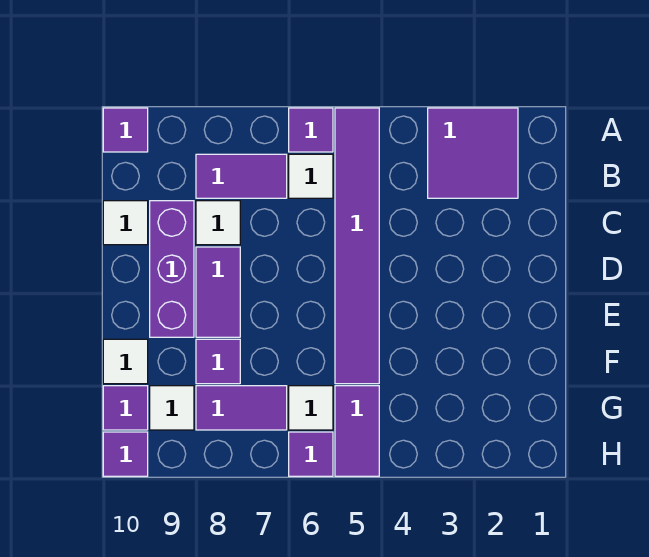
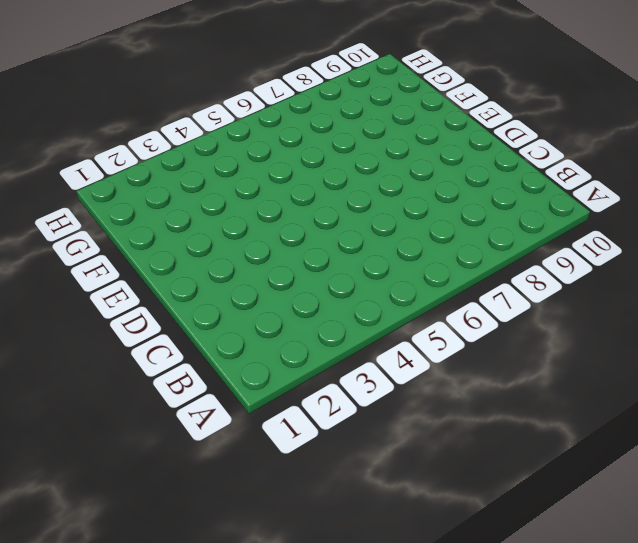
none -> purple tile A2:B3 level 1
none -> purple tile A5:F5 level 1
none -> purple tile A6 level 1

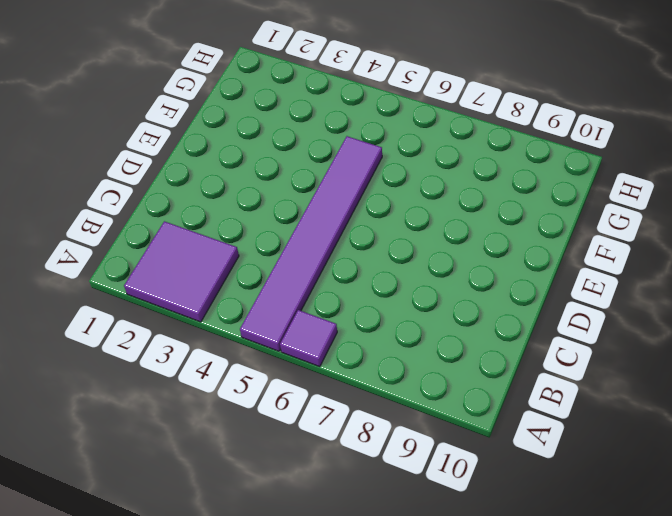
none -> purple tile A10 level 1
none -> white tile B6 level 1
none -> purple tile B7:B8 level 1

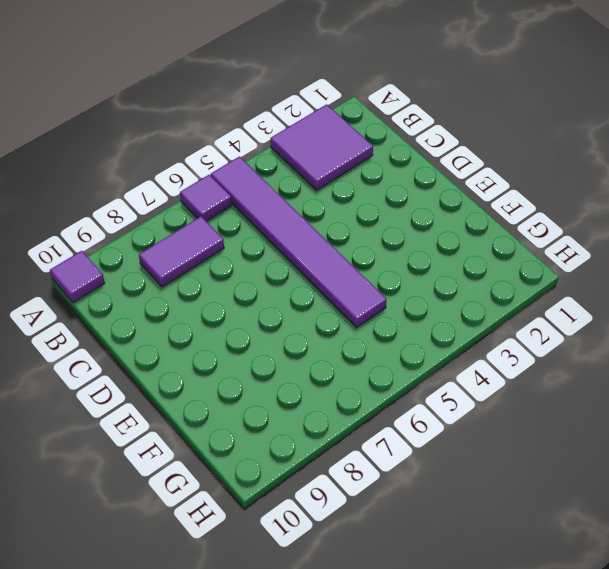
none -> white tile B6 level 1
none -> white tile C8 level 1
none -> purple brick C9:E9 level 1

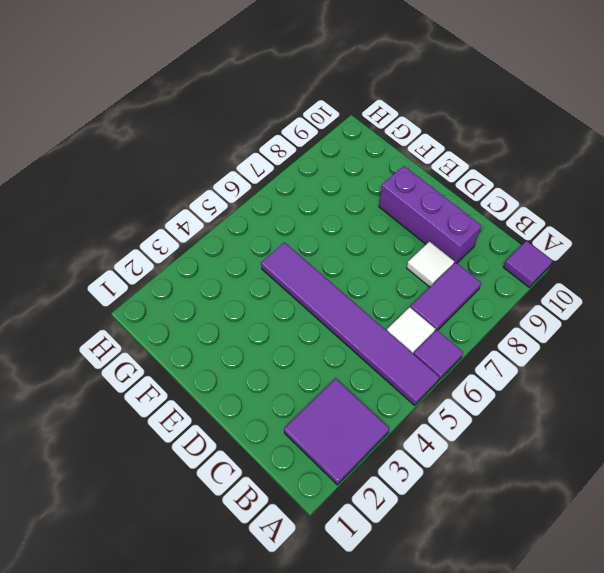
none -> white tile C10 level 1
none -> purple tile D8:E8 level 1
none -> purple tile F8 level 1

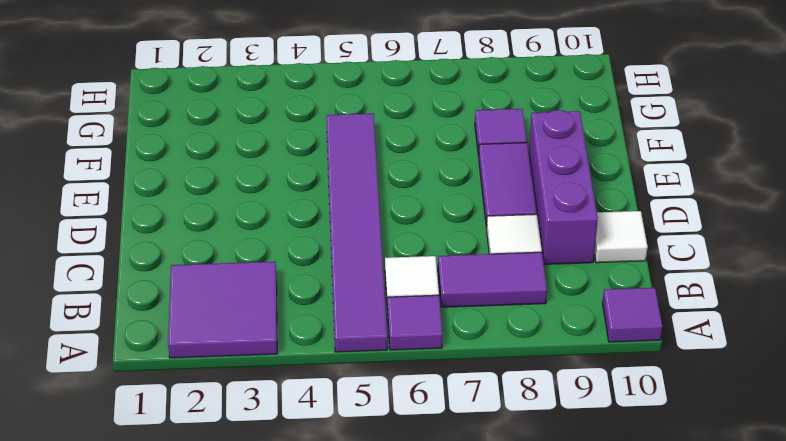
none -> white tile F10 level 1
none -> purple tile G5:H5 level 1
none -> white tile G6 level 1

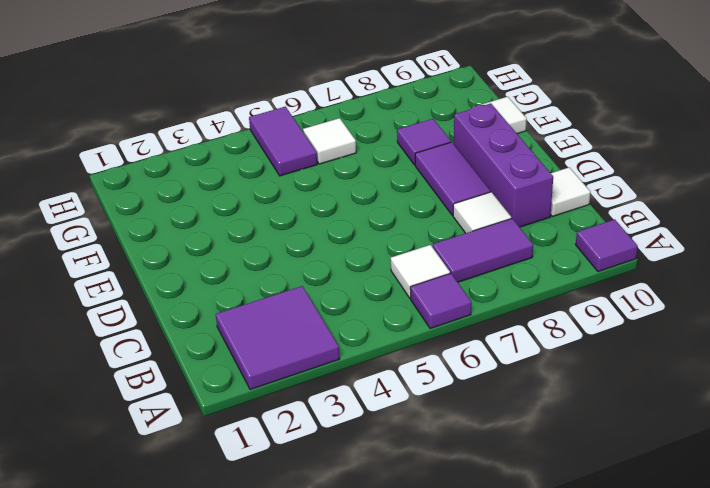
none -> purple tile A5:F5 level 1
none -> purple tile G7:G8 level 1
none -> white tile G9 level 1

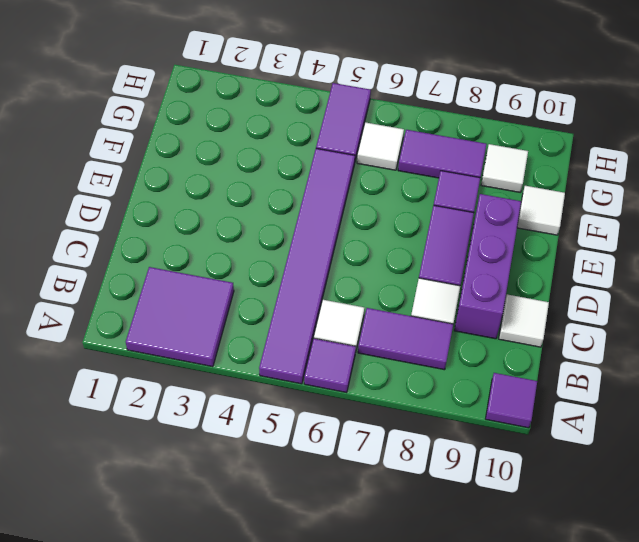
none -> purple tile G10 level 1
none -> purple tile H6 level 1
none -> purple tile H10 level 1

